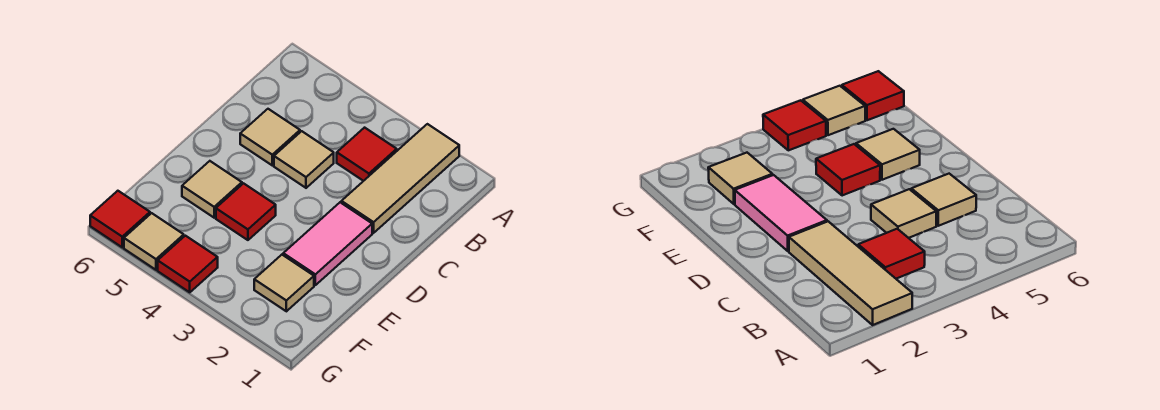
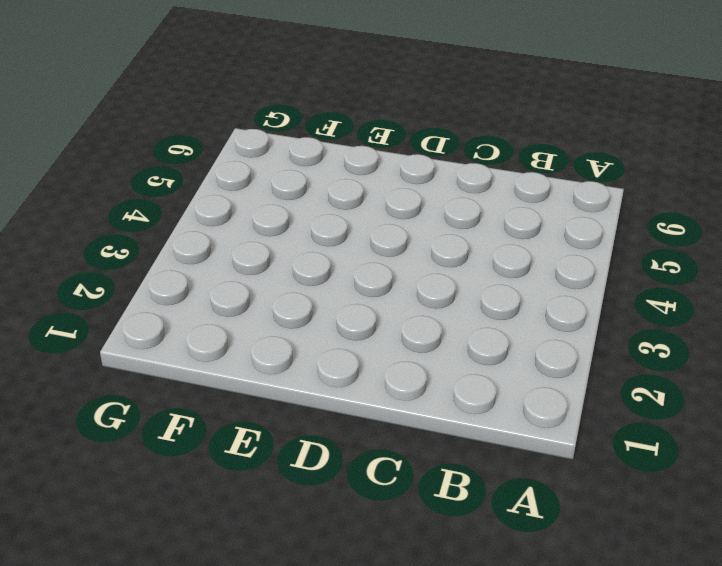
none -> tan tile A2:C2 level 1
none -> red tile B3 level 1

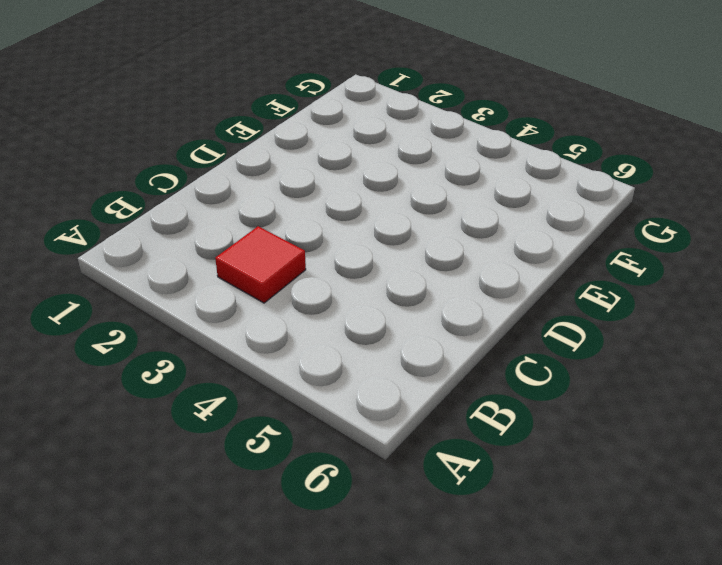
none -> tan tile A2:C2 level 1
none -> tan tile C4 level 1

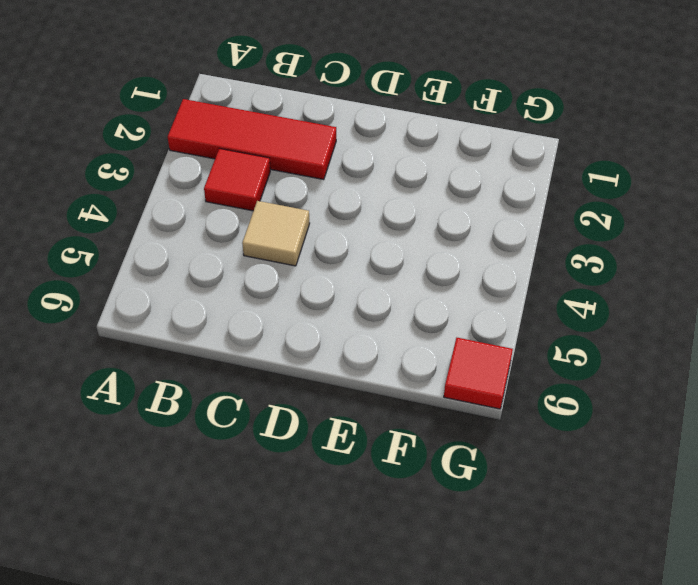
red tile A2:C2 level 1 -> tan tile A2:C2 level 1
none -> tan tile C5 level 1
none -> pink tile D2:E2 level 1

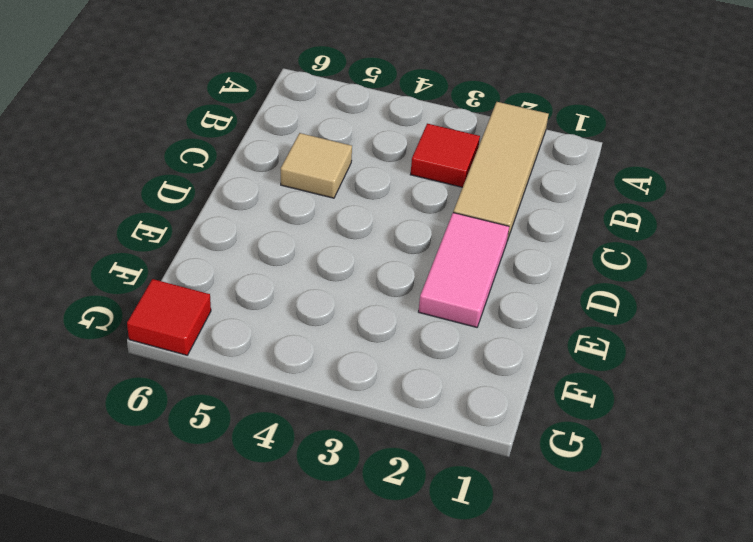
none -> tan tile C4 level 1
none -> red tile E4 level 1

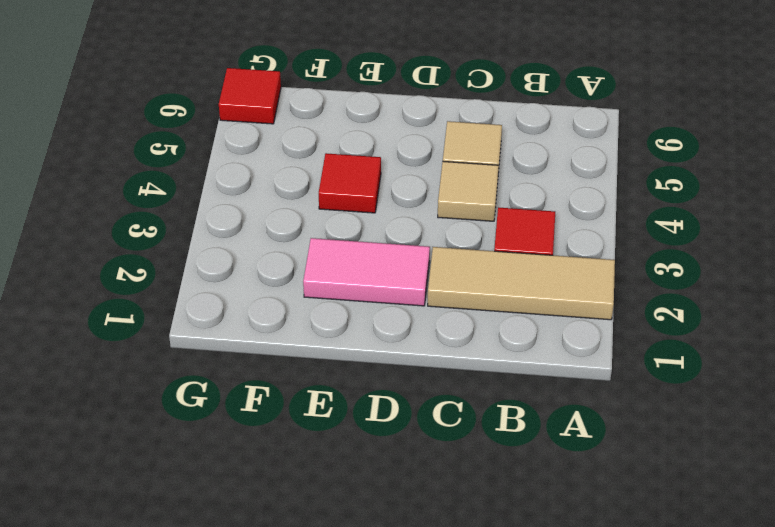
none -> tan tile E5 level 1
none -> tan tile F2 level 1

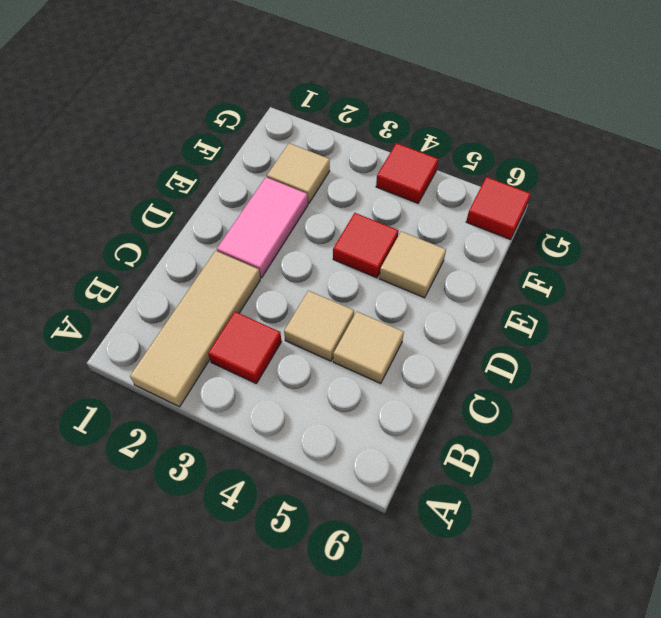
none -> tan tile G5 level 1

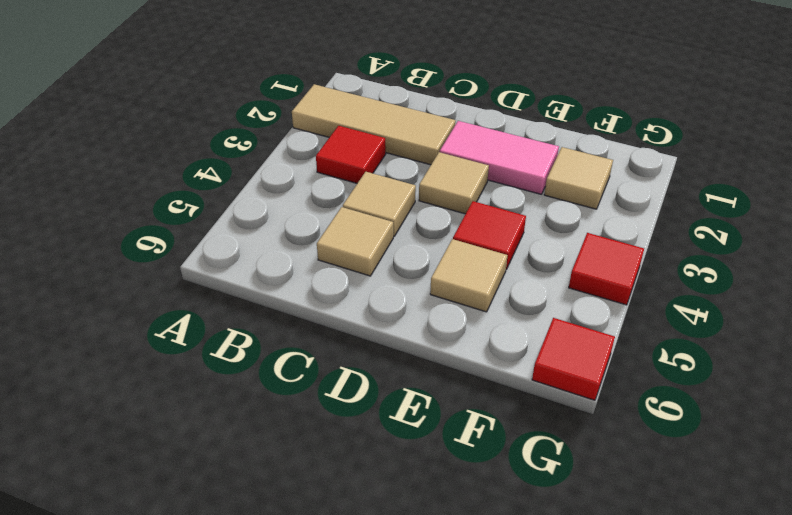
tan tile D3 level 1 -> tan tile G5 level 1

